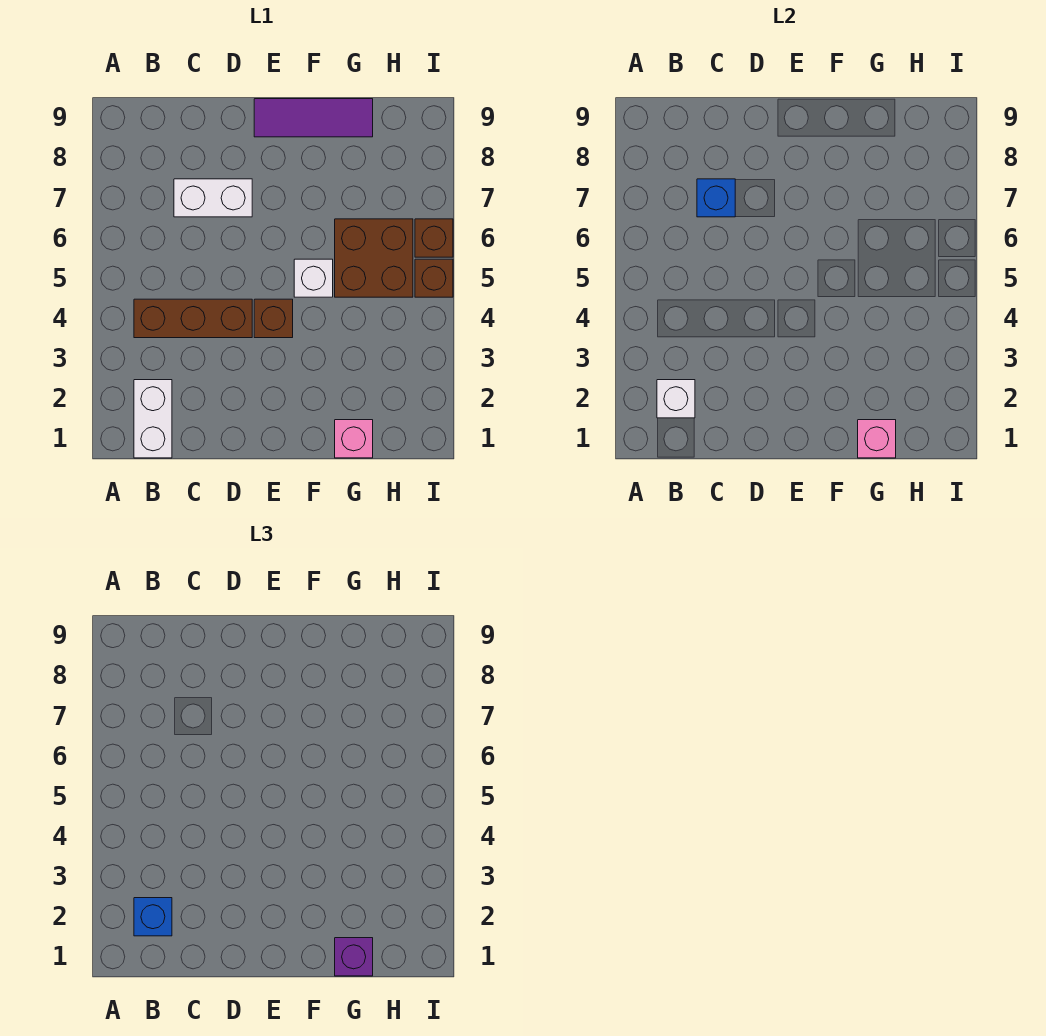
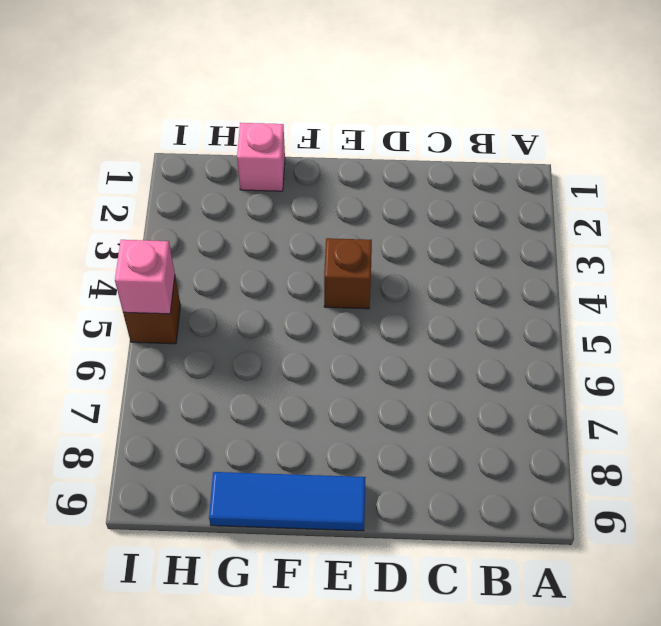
blue tile E9:G9 level 1 -> purple tile E9:G9 level 1
pink brick I5 level 2 -> pink brick G1 level 2
none -> white brick B1:B2 level 1
none -> brown brick B4:D4 level 1
none -> white brick C7:D7 level 1

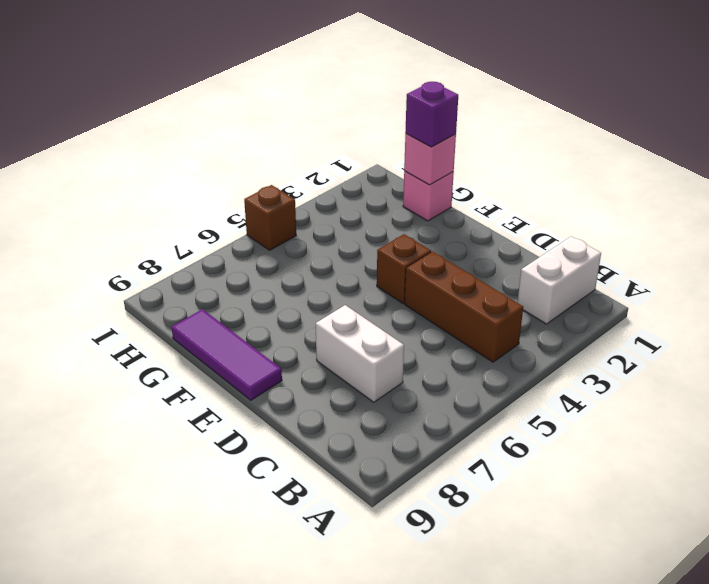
none -> white brick F5 level 1
none -> brown brick G5:H6 level 1
none -> brown brick I6 level 1

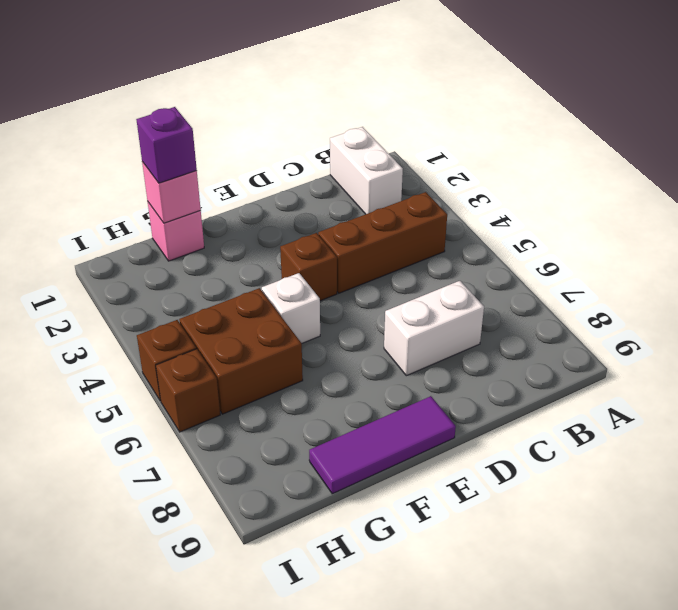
none -> white brick B2 level 2
none -> blue brick C7 level 2
none -> blue brick B2 level 3

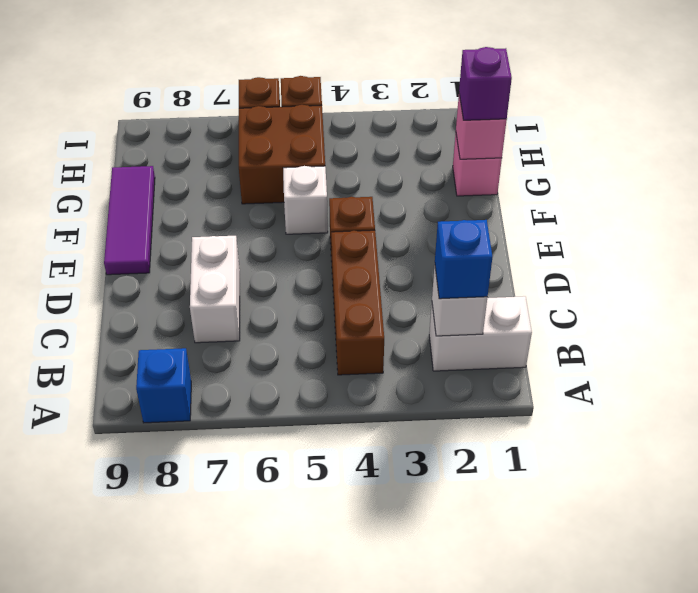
blue brick A8 level 1 -> blue brick C7 level 2

